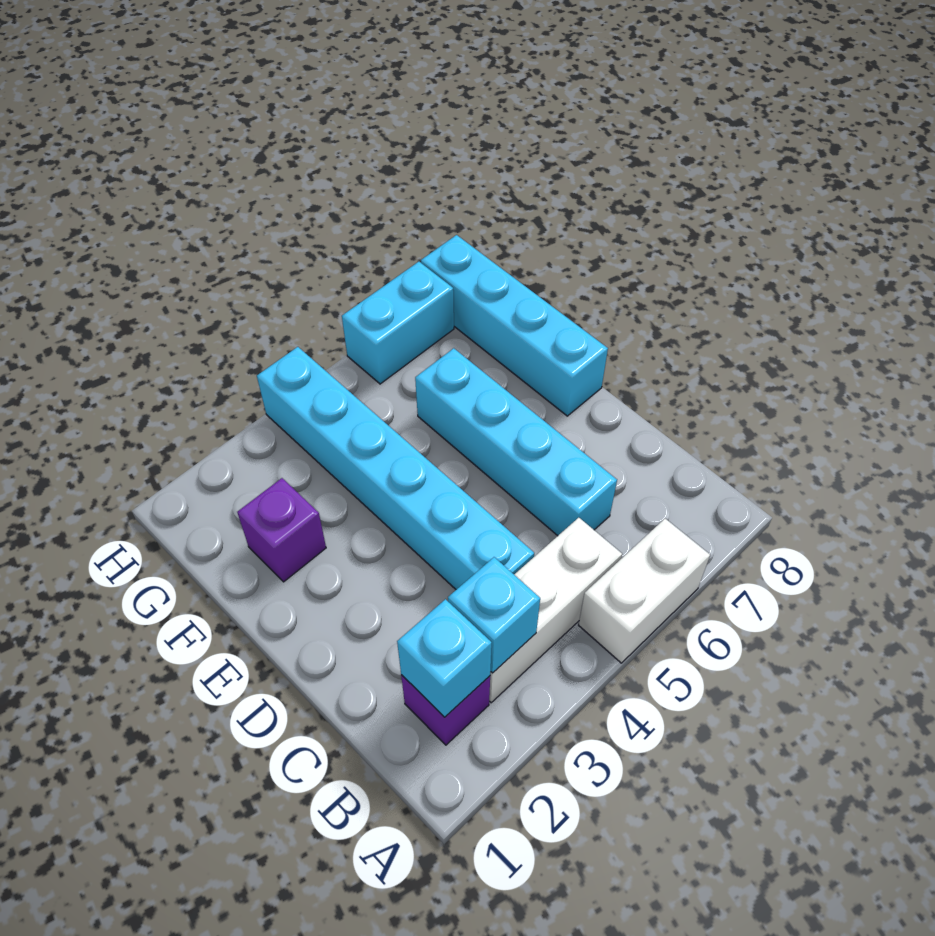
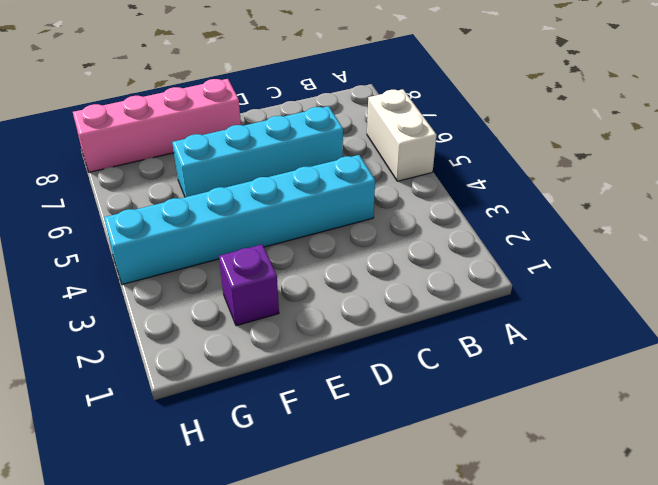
pink brick E8:H8 level 1 -> cyan brick E8:H8 level 1
none -> purple brick B2 level 1
none -> white brick B3:B5 level 1

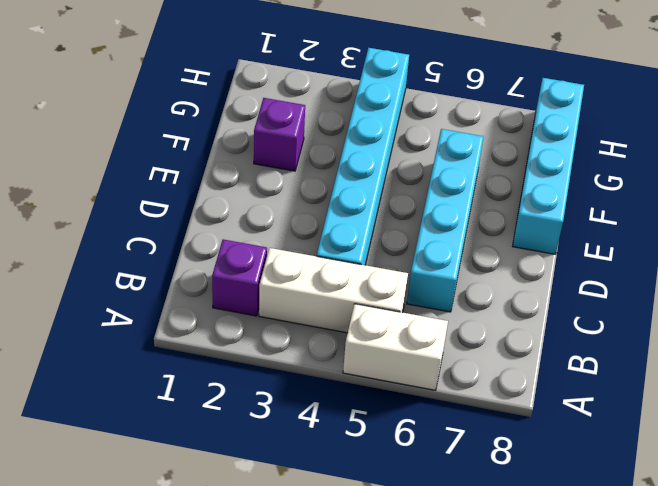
none -> cyan brick H6:H7 level 1
none -> cyan brick B2 level 2

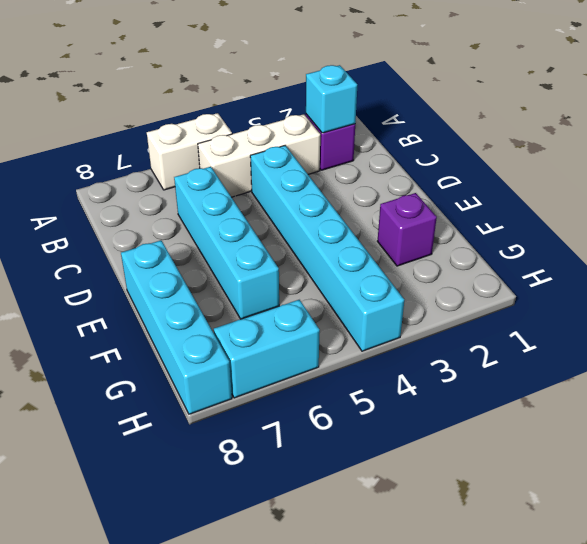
none -> cyan brick B3 level 2

